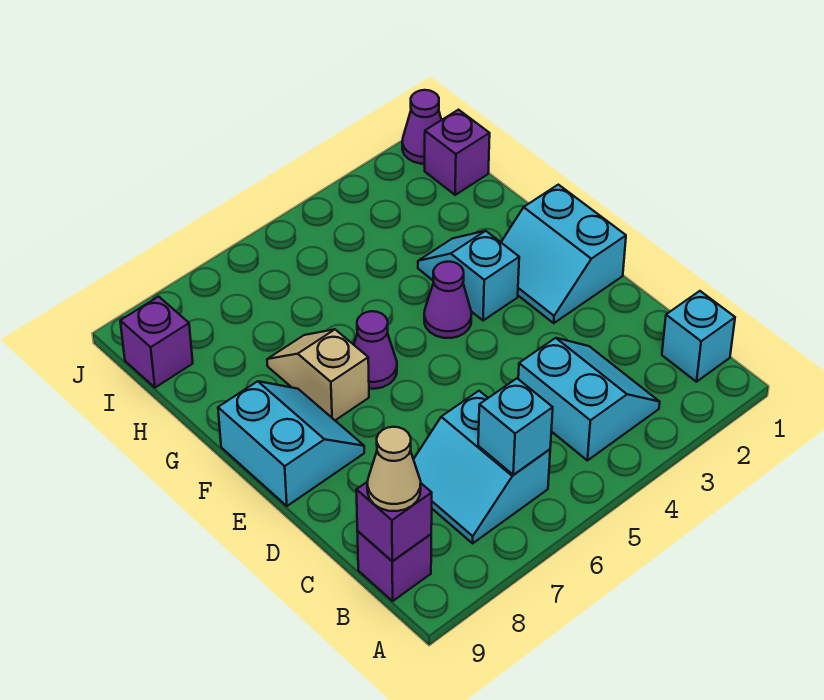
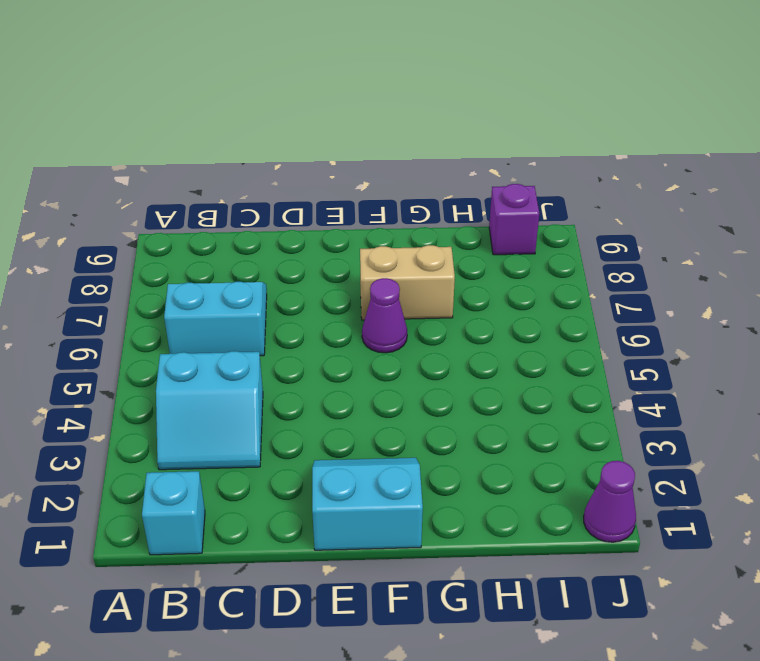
tan brick F7:G7 level 1 -> tan slope F7:G7 level 1 top F
none -> purple brick B9 level 1
none -> cyan slope E8:F9 level 1 top 9
none -> cyan slope F3:G3 level 1 top F

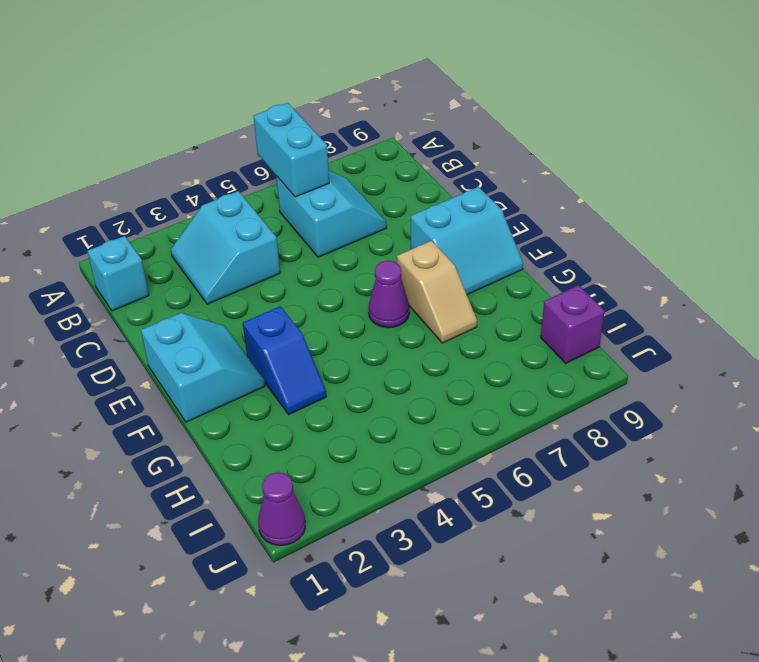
cyan brick A6:B6 level 2 -> cyan brick B6 level 2
cyan slope E8:F9 level 1 top E -> cyan slope E8:F9 level 1 top 9
blue slope F3:G3 level 1 top F -> cyan slope F3:G3 level 1 top F
none -> purple brick B9 level 1
none -> purple cone F4 level 1
none -> purple brick I1 level 1

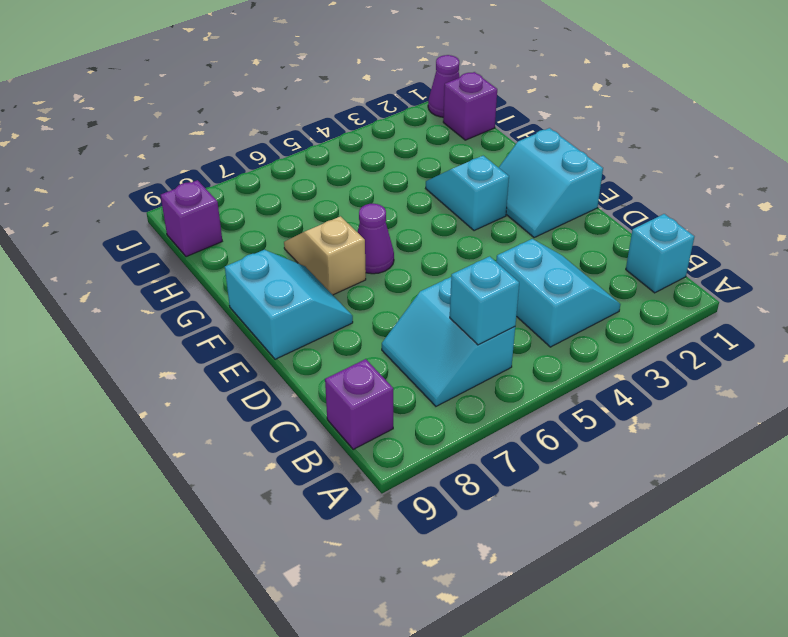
none -> purple cone F4 level 1
none -> purple brick B9 level 2
none -> tan cone B9 level 3

